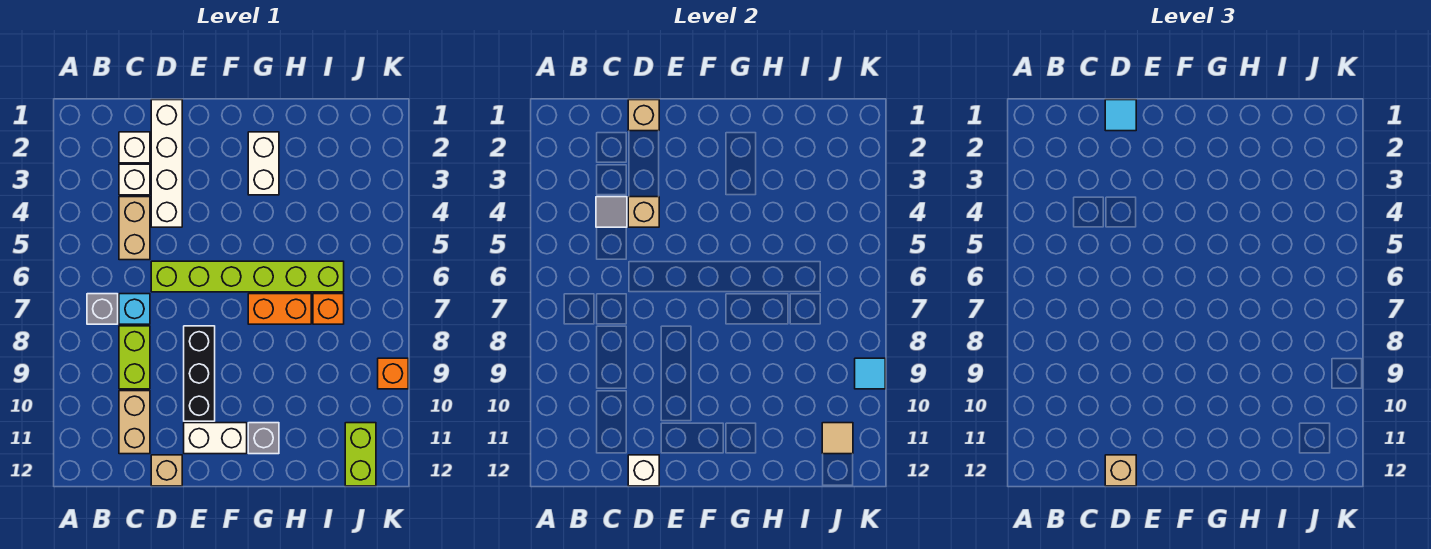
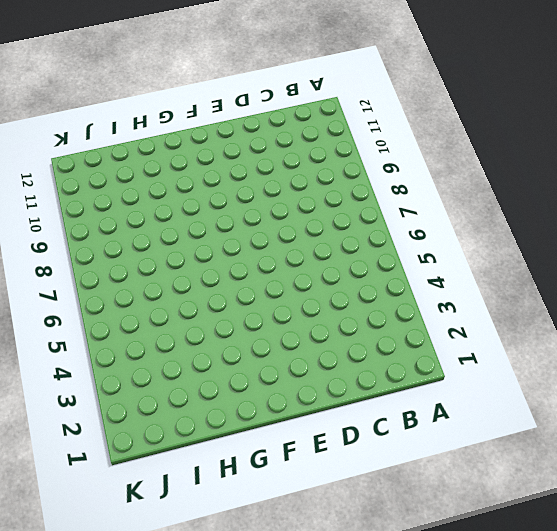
none -> grey brick B7 level 1
none -> white brick C2 level 1
none -> white brick C3 level 1

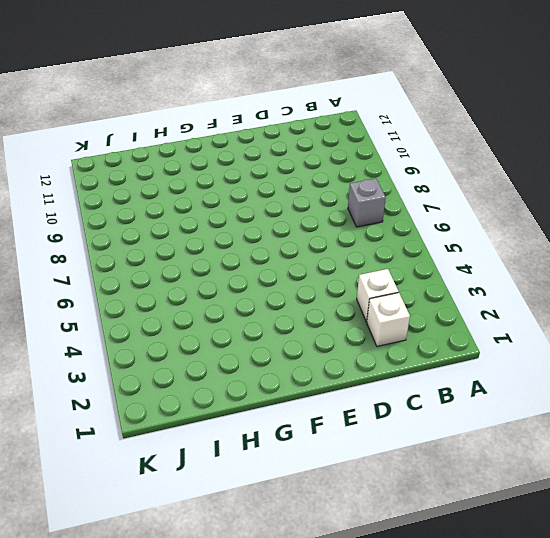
none -> tan brick C4:C5 level 1
none -> cyan brick C7 level 1
none -> lime brick C8:C9 level 1

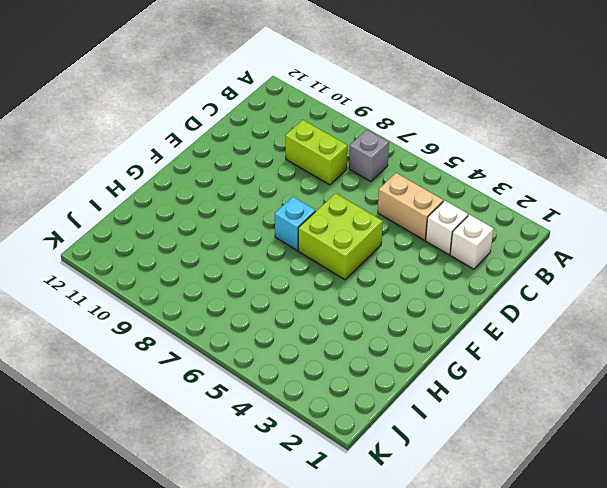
lime brick E5:F6 level 1 -> lime brick D6:I6 level 1
cyan brick F7 level 1 -> cyan brick C7 level 1
none -> tan brick C10:C11 level 1
none -> white brick D1:D4 level 1
none -> tan brick D12 level 1

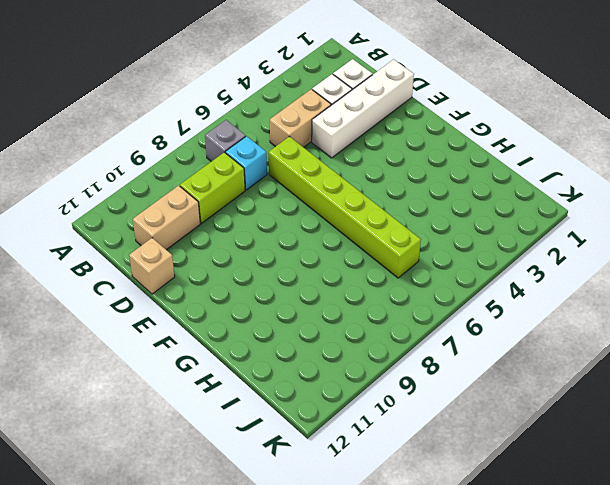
none -> black brick E8:E10 level 1
none -> white brick E11:F11 level 1
none -> white brick G2:G3 level 1

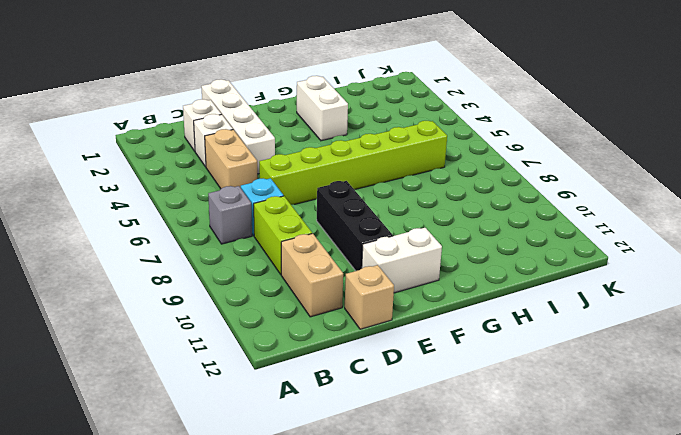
none -> orange brick G7:H7 level 1
none -> grey brick G11 level 1
none -> orange brick I7 level 1

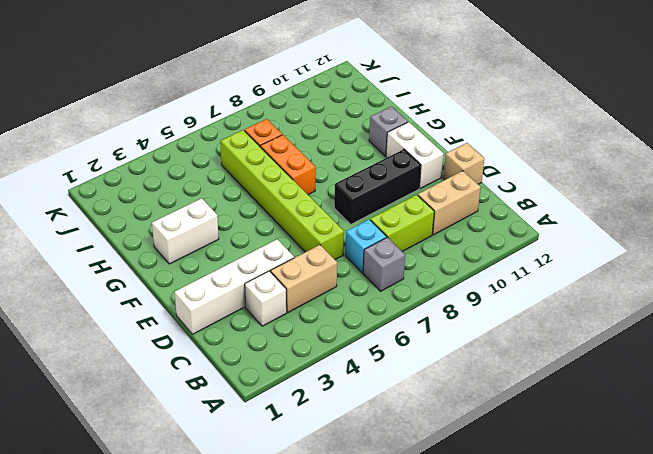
none -> white brick C2 level 1
none -> lime brick J11:J12 level 1
none -> orange brick K9 level 1

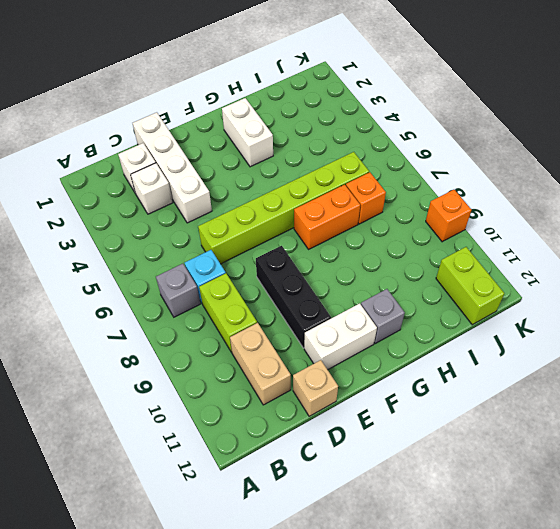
none -> tan brick C4:C5 level 1
none -> grey tile C4 level 2
none -> tan brick D1 level 2

